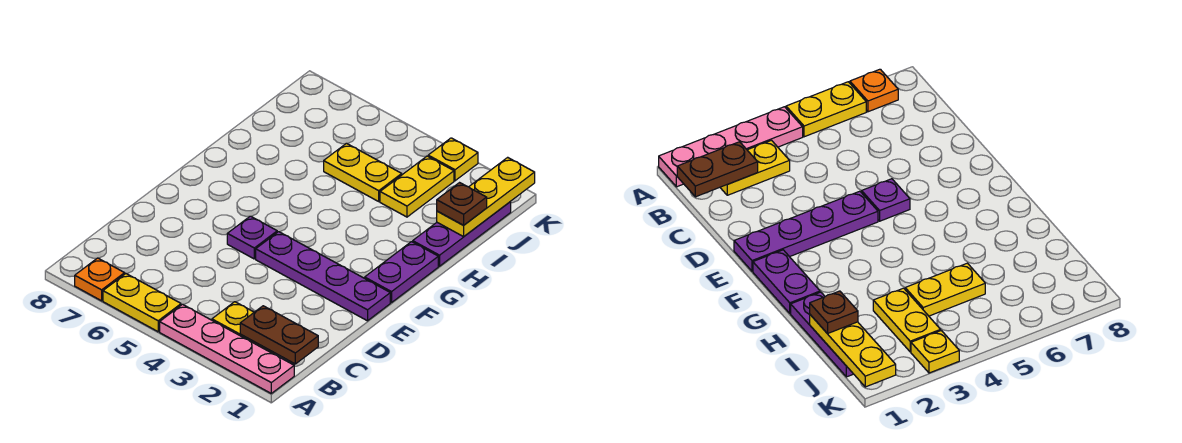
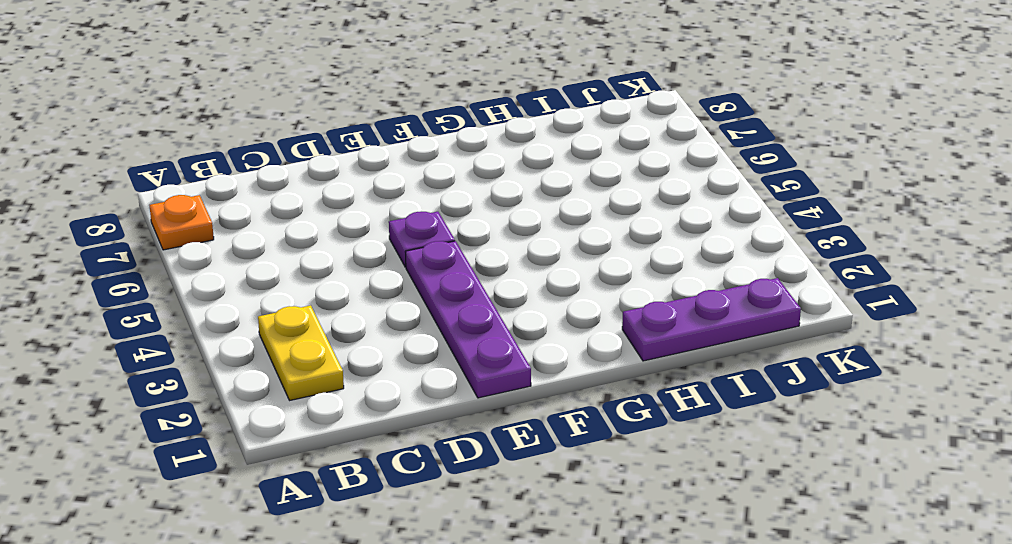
none -> pink plate A1:A4 level 1
none -> yellow plate A5:A6 level 1
none -> purple plate F1:G1 level 1

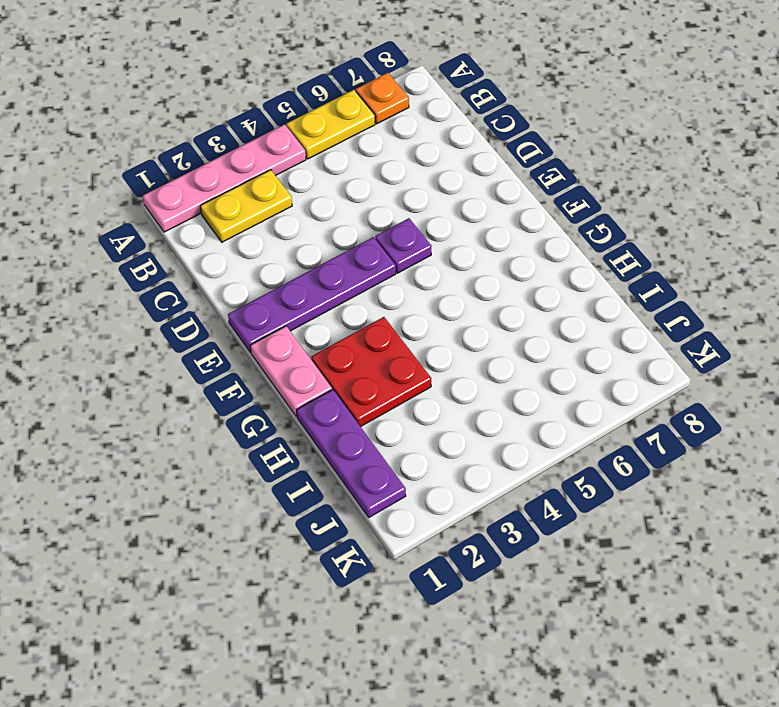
pink plate F1:G1 level 1 -> purple plate F1:G1 level 1
red plate G2:H3 level 1 -> none
none -> yellow plate I3:J3 level 1
none -> yellow plate I4:I5 level 1
none -> yellow plate K3 level 1

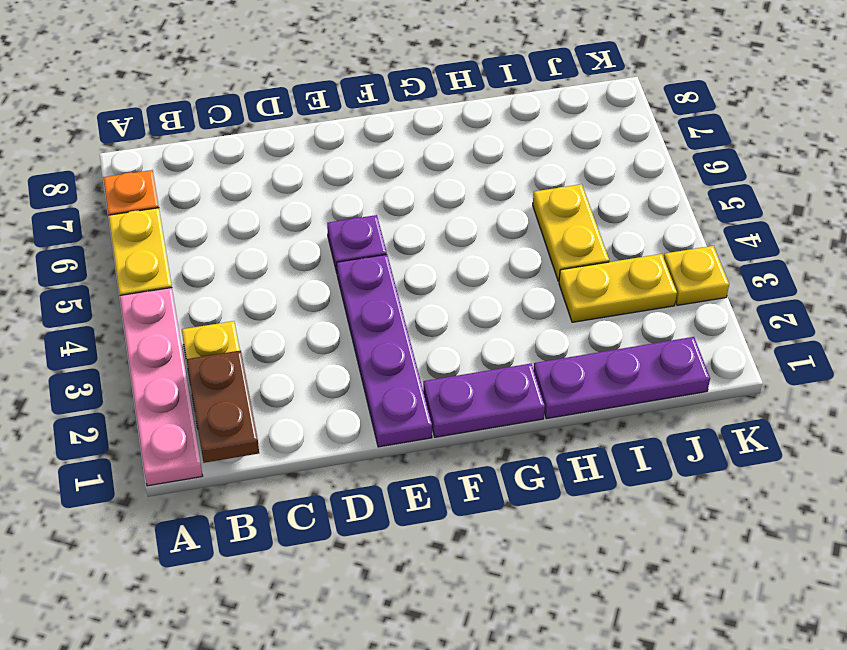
none -> yellow plate I1:K1 level 2
none -> brown plate I1 level 3

